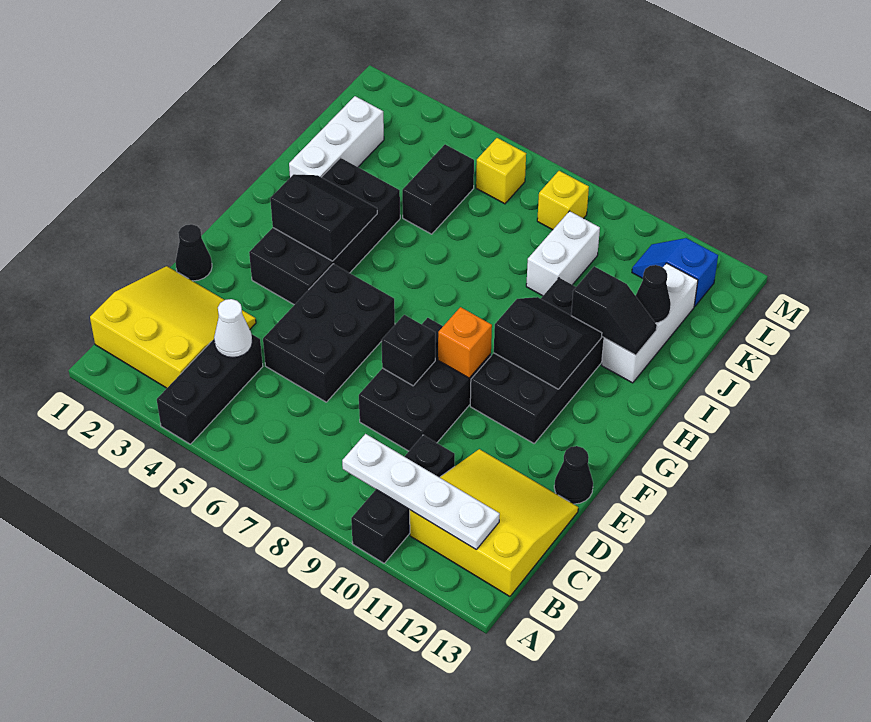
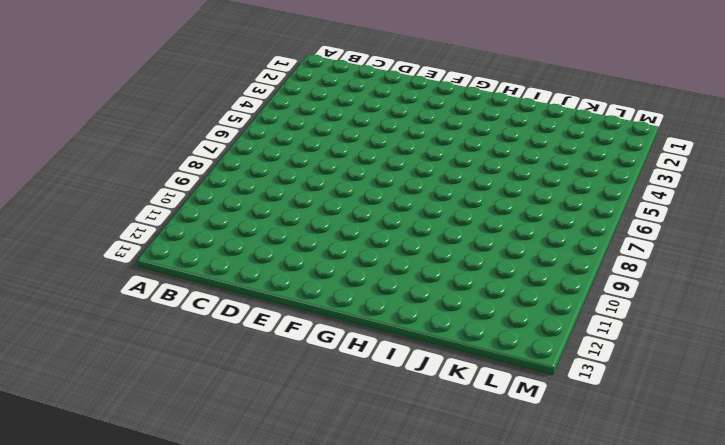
none -> black brick A4:C4 level 1
none -> black brick A10:C10 level 1
none -> yellow slope B1:D3 level 1 top B

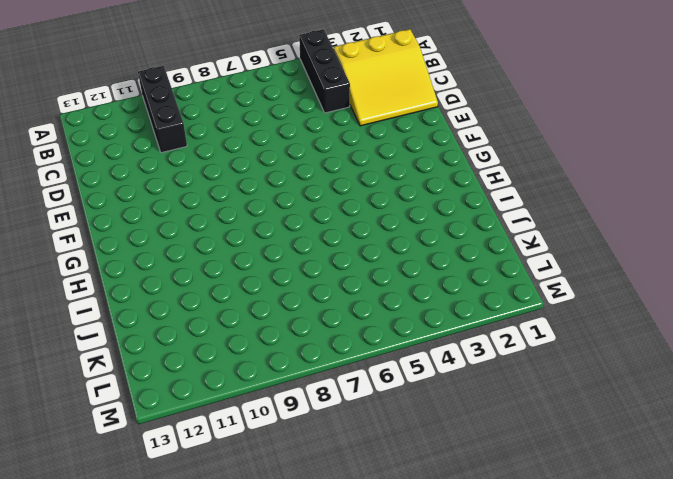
none -> yellow slope B11:D13 level 1 top B
none -> black brick D5:F6 level 1
none -> black brick D8:F9 level 1

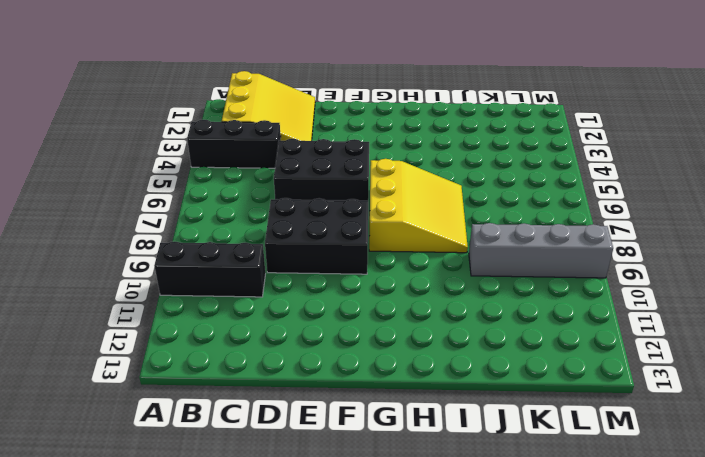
yellow slope G6:I8 level 1 top G -> yellow slope B11:D13 level 1 top B
grey brick J9:M9 level 1 -> white brick J9:K9 level 1
none -> black cone E1 level 1
none -> black cone E13 level 1
none -> black brick F3:I4 level 1

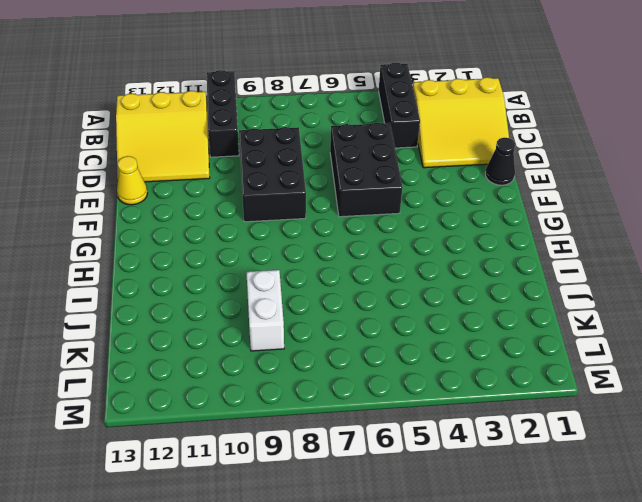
yellow cone E13 level 1 -> black cone E13 level 1
none -> black brick F3:I4 level 1
none -> black brick F10:I11 level 1
none -> white brick I2:K2 level 1

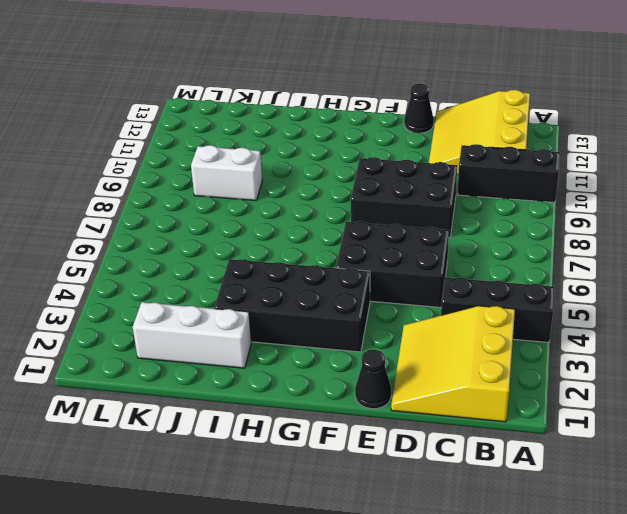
none -> black brick F10:I11 level 1
none -> white brick I12:K12 level 1
none -> black brick J5:K5 level 1

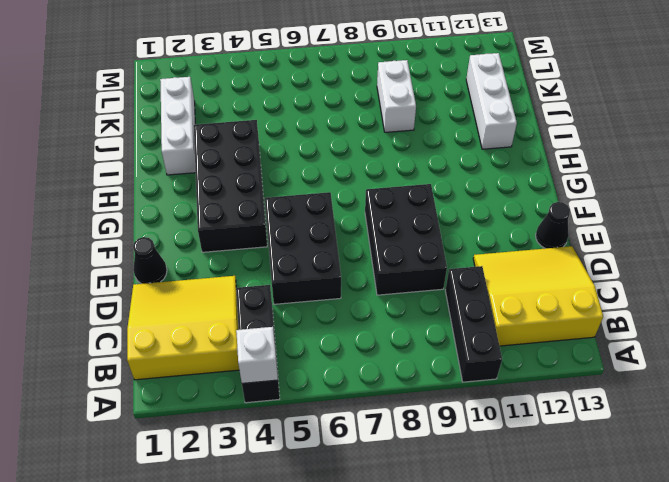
white brick A4 level 2 -> none
none -> black brick F10:I11 level 1
none -> black brick J5:K5 level 1
none -> yellow brick L6 level 1

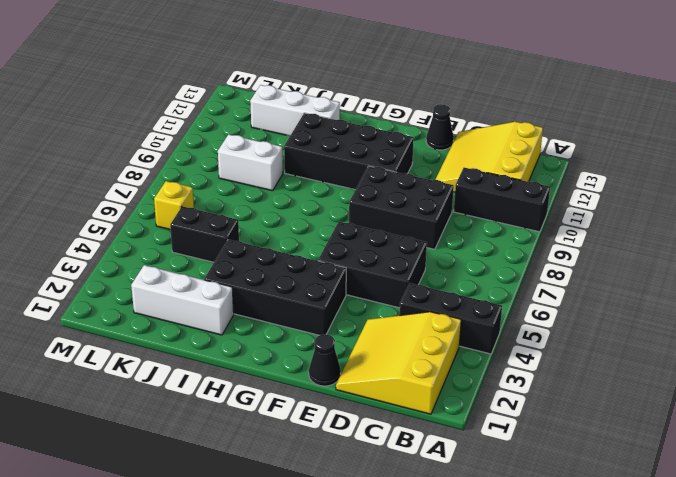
none -> yellow brick L8 level 1
none -> blue slope L11:L12 level 1 top 12
none -> white plate B9:B12 level 2

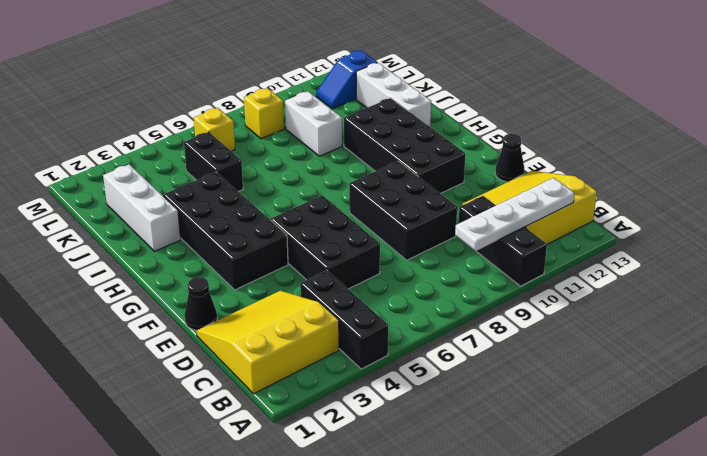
none -> white cone C4 level 2
none -> black brick E8 level 2
none -> orange brick F9 level 2

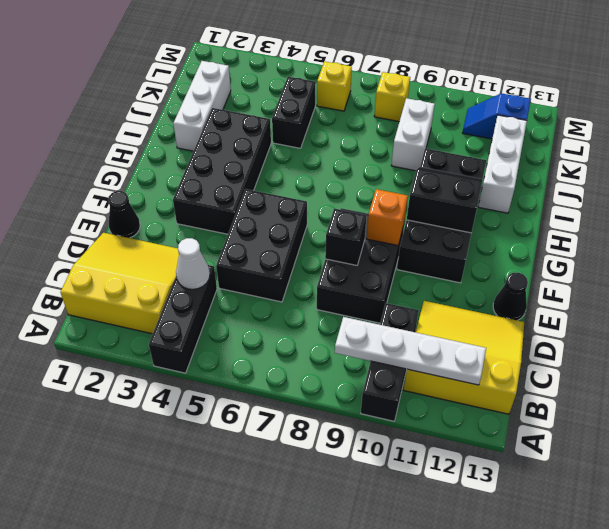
none -> black slope G3:H4 level 2 top G
none -> black slope I11:I12 level 2 top 11
none -> black cone J12 level 2

